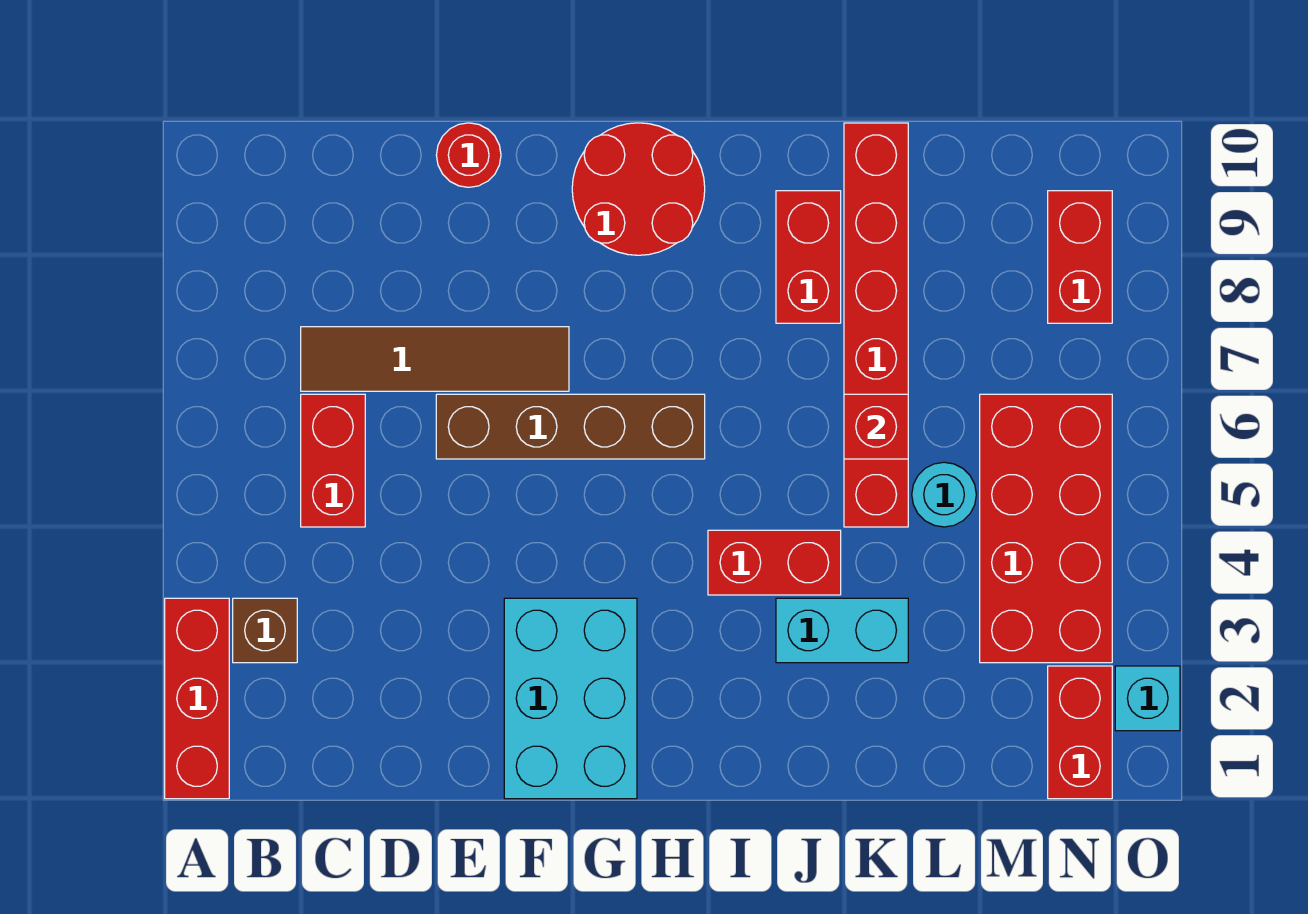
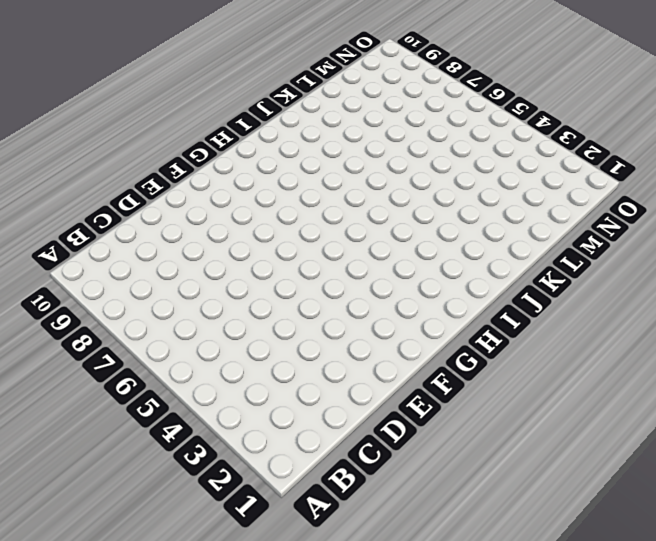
none -> red brick A1:A3 level 1
none -> brown brick B3 level 1
none -> red brick C5:C6 level 1

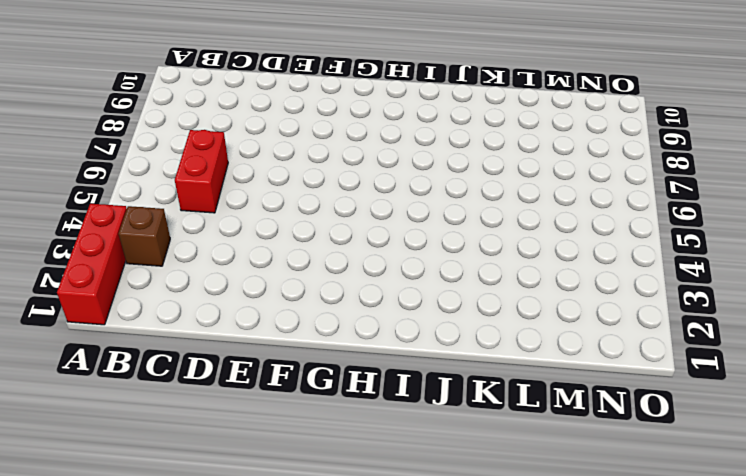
none -> brown tile C7:F7 level 1
none -> brown brick E6:H6 level 1
none -> red round brick E10 level 1

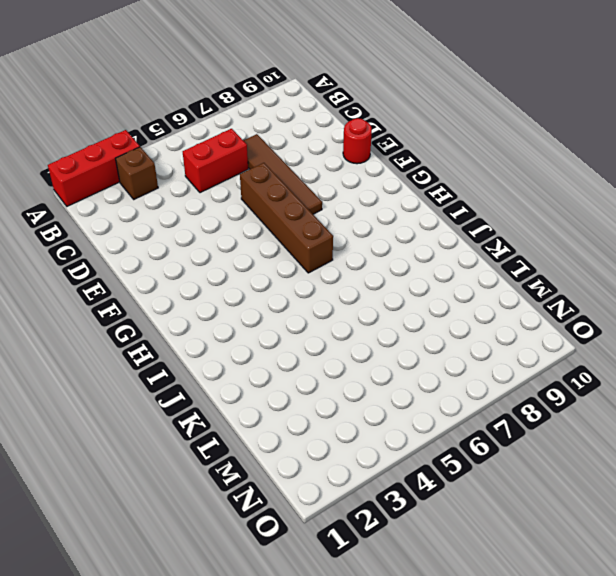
none -> cyan brick F1:G3 level 1
none -> red round brick G9:H10 level 1
none -> red brick I4:J4 level 1

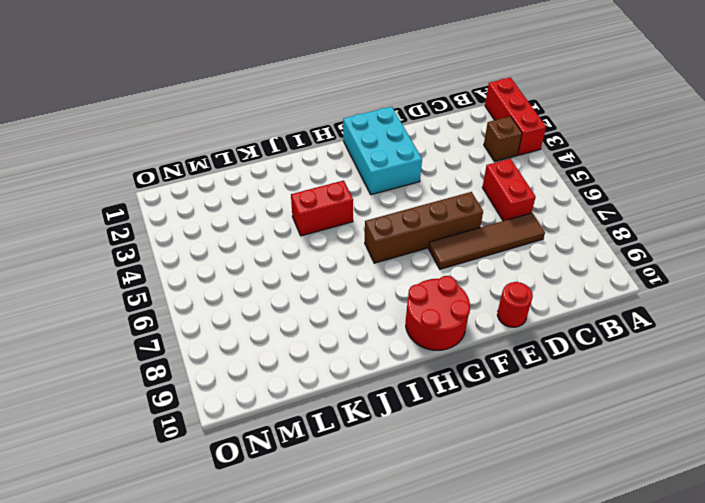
none -> cyan brick J3:K3 level 1
none -> red brick J8:J9 level 1
none -> red brick K5:K10 level 1

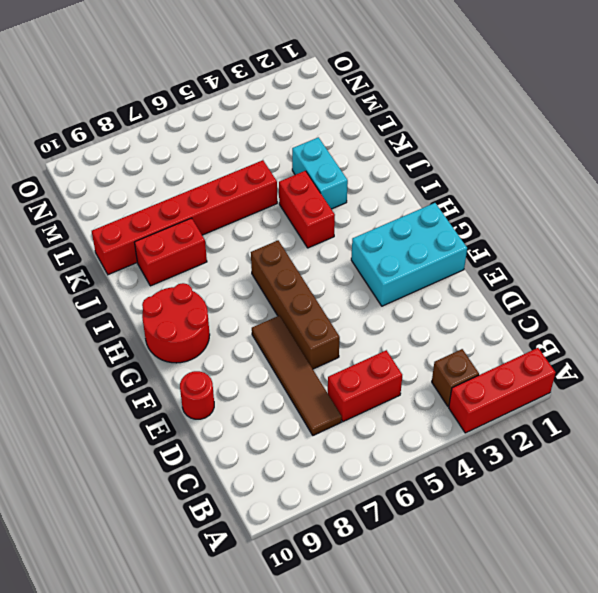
none -> cyan round brick L5 level 1
none -> red brick M3:N6 level 1
none -> red brick N1:N2 level 1

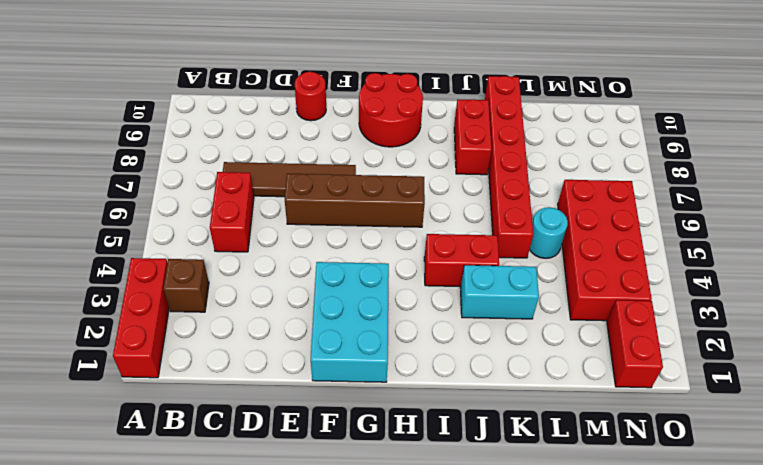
none -> red brick N8:N9 level 1
none -> cyan brick O2 level 1
none -> red brick K6 level 2

